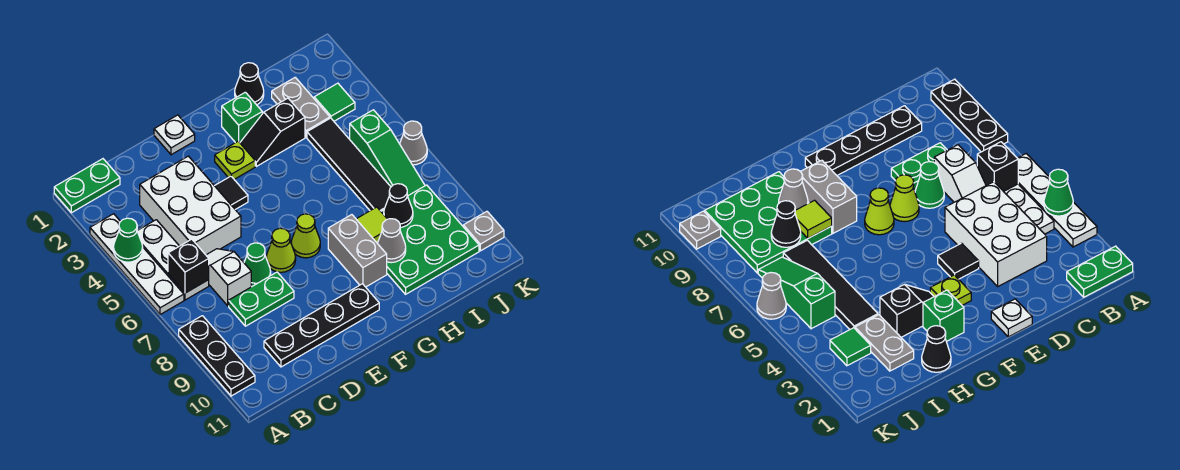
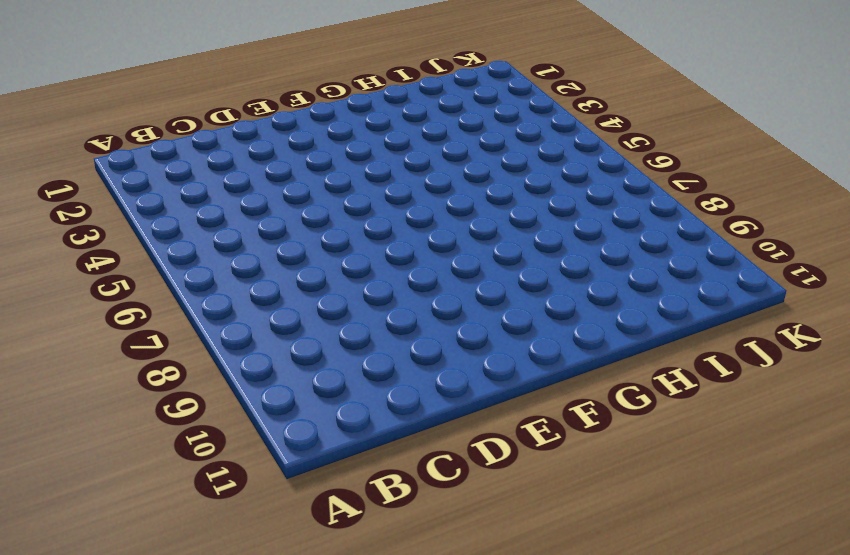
none -> green plate A1:B1 level 1
none -> white plate A3:A6 level 1
none -> black plate A8:A10 level 1
none -> white plate B4:B6 level 1

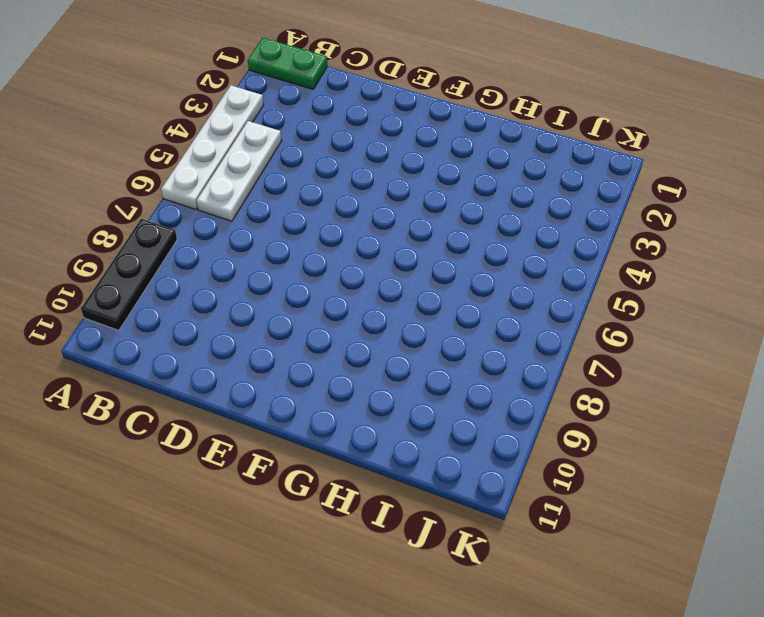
none -> white brick C3:D5 level 1
none -> white slope C6:C7 level 1 top 7
none -> green plate C8:D8 level 1
none -> black plate C10:F10 level 1

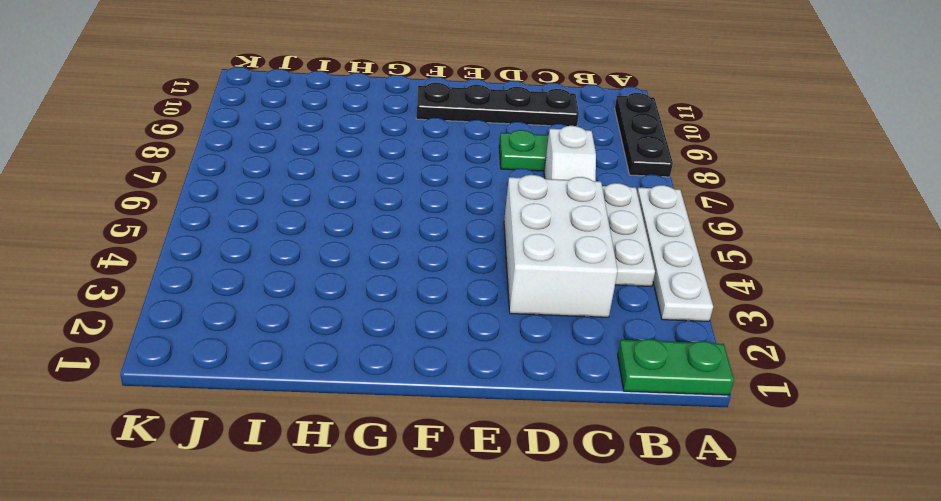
none -> green cone D7 level 1
none -> white plate E1 level 1
none -> black tile E4 level 1
none -> lime cone E7 level 1

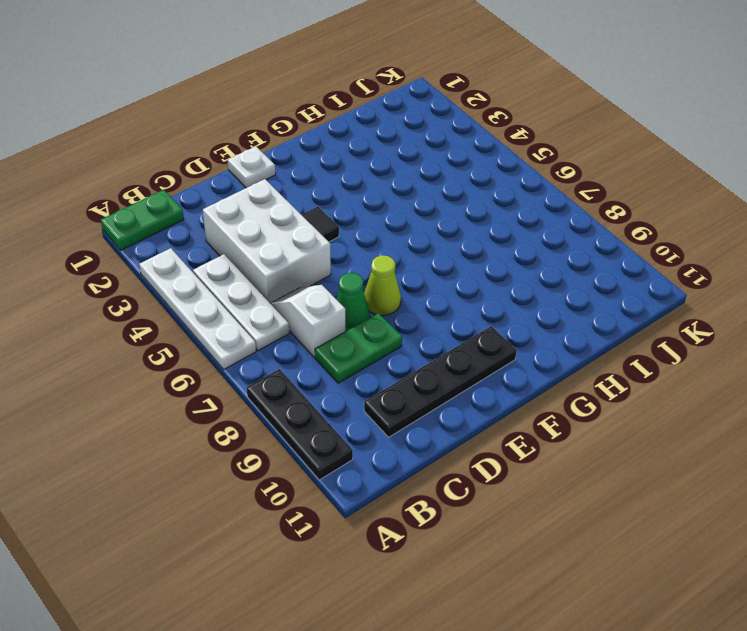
none -> lime plate F3 level 1
none -> lime cone F7 level 1
none -> green brick G2 level 1
none -> black slope G3:H3 level 1 top H

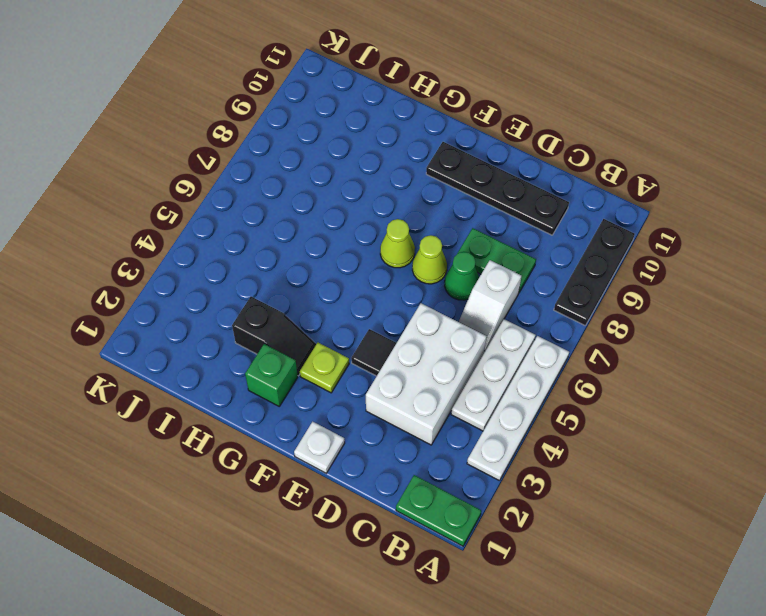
none -> grey brick G8:G9 level 1
none -> black cone H1 level 1
none -> green plate H8:J10 level 1
none -> grey plate I2:I3 level 1

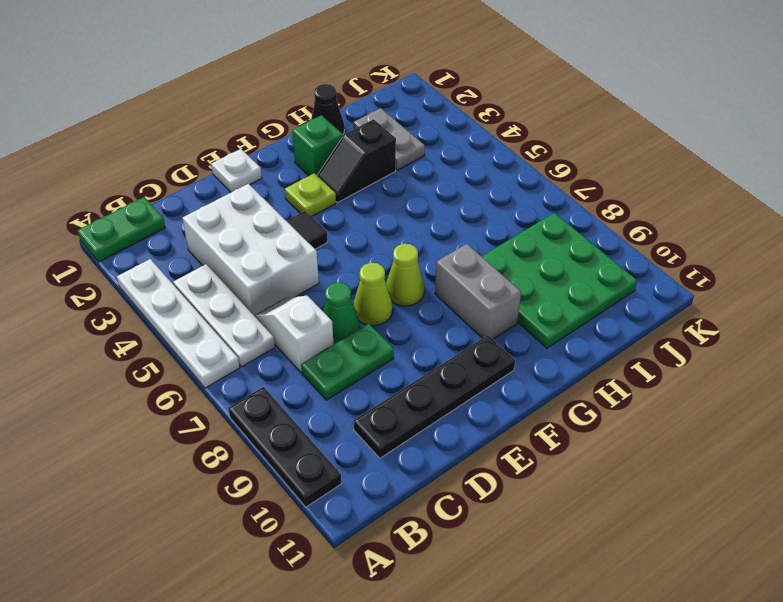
none -> black tile I4:I7 level 1
none -> green tile J3 level 1
none -> green slope J5:J7 level 1 top 5
none -> grey cone K6 level 1

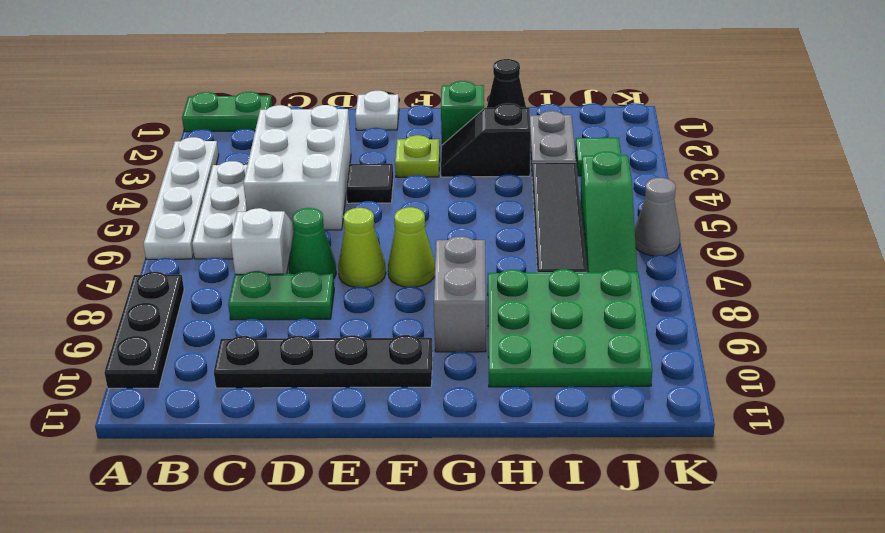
none -> grey plate K10 level 1
none -> green cone A4 level 2
none -> black brick B6 level 2
none -> lime tile H8 level 2

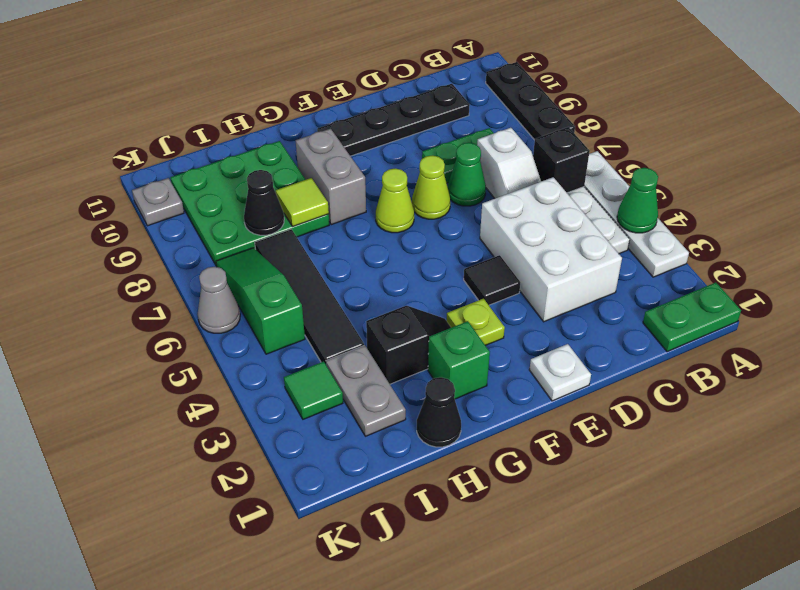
none -> grey cone H9 level 2

